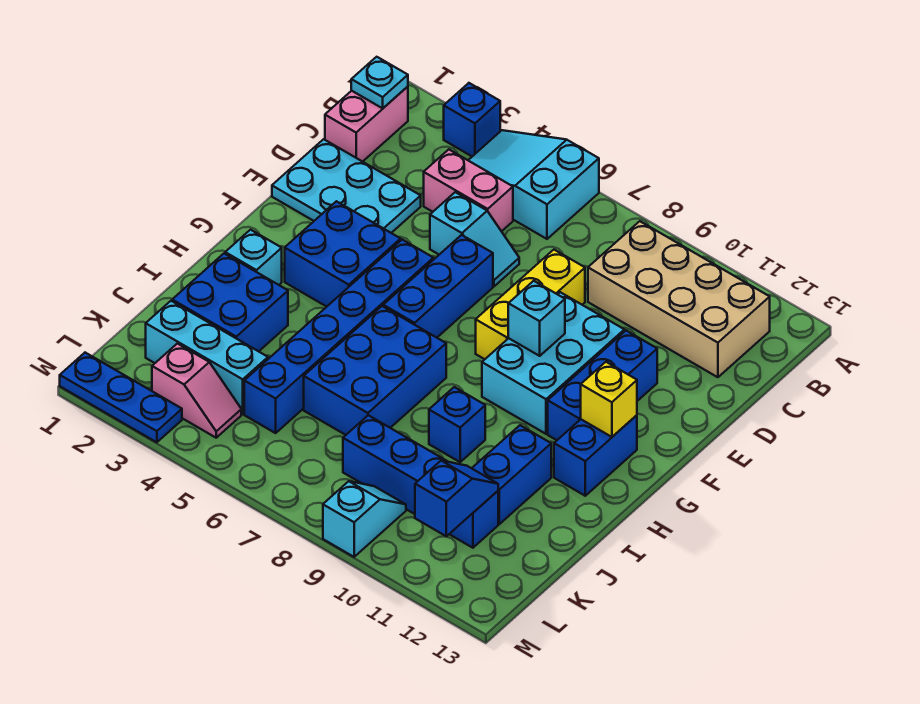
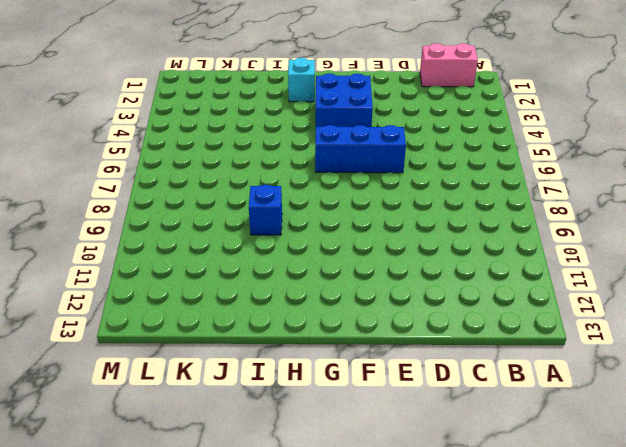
none -> blue brick A3 level 1
none -> cyan slope A4:B6 level 1 top 6
none -> tan brick B9:C12 level 1

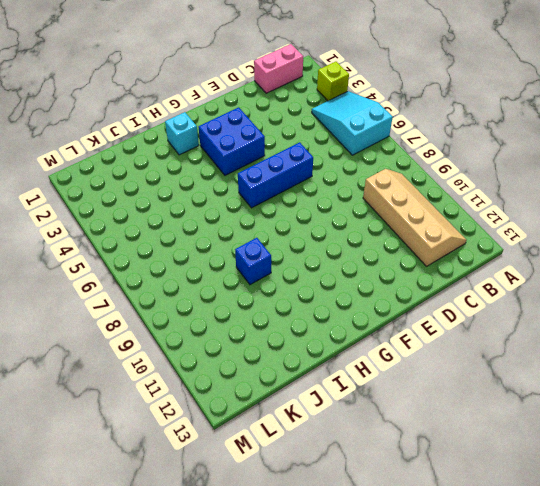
lime brick A3 level 1 -> blue brick A3 level 1
tan slope B9:C12 level 1 top C -> tan brick B9:C12 level 1
none -> pink brick C4:C5 level 1
none -> cyan plate D1:E3 level 1
none -> cyan slope D5:D6 level 1 top 5

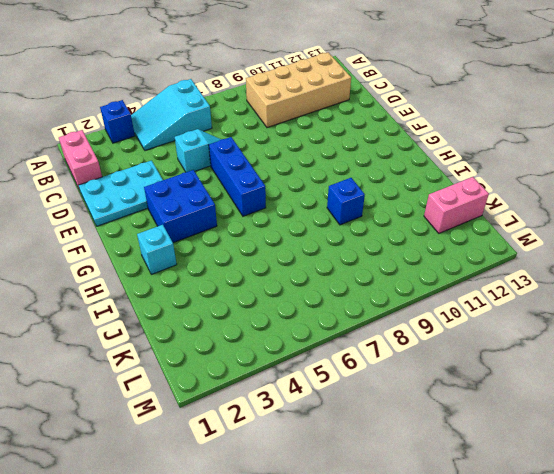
pink brick K12:K13 level 1 -> pink brick C4:C5 level 1
none -> yellow brick D8:F8 level 1
none -> cyan brick E9:G10 level 1
none -> blue brick E11:G11 level 1

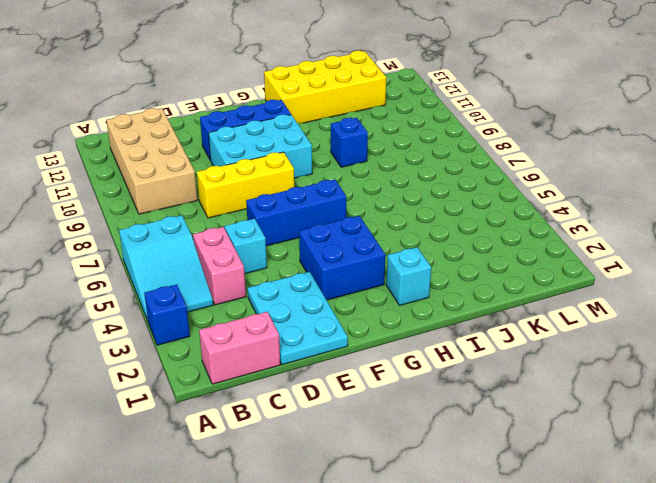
yellow brick H12:K13 level 1 -> blue brick G12:H12 level 1
none -> blue brick F5:K5 level 1
none -> blue brick H6:J7 level 1
none -> blue brick I2:J3 level 1

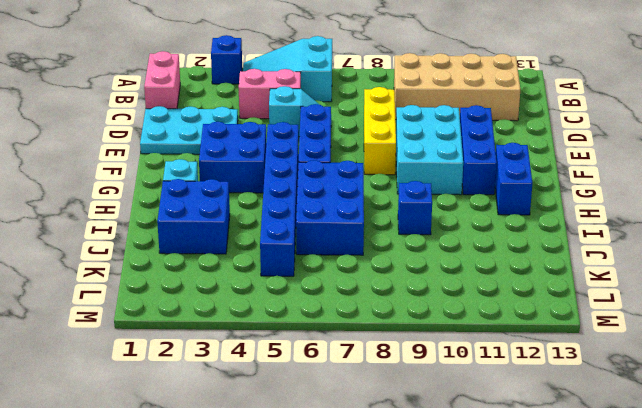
none -> blue brick I11:J11 level 1
none -> cyan brick K2:K4 level 1
none -> blue brick K8:K11 level 1

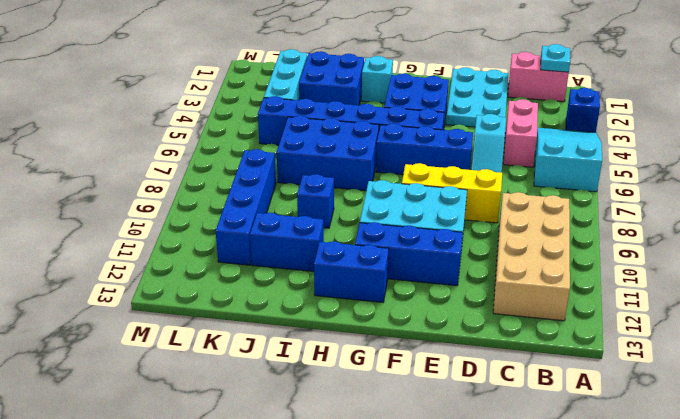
none -> pink slope L3:L4 level 1 top 3
none -> cyan slope L9:M9 level 1 top M
none -> blue plate M1:M3 level 1

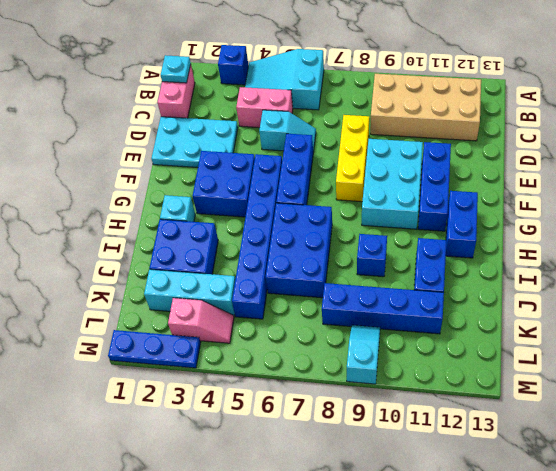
none -> cyan brick F9 level 2
none -> yellow brick G12 level 2
none -> blue slope K11:L11 level 2 top L

